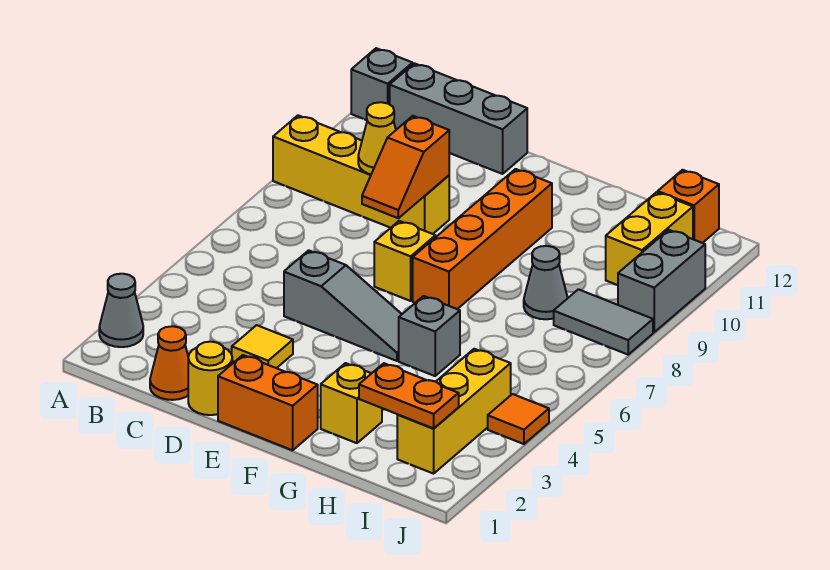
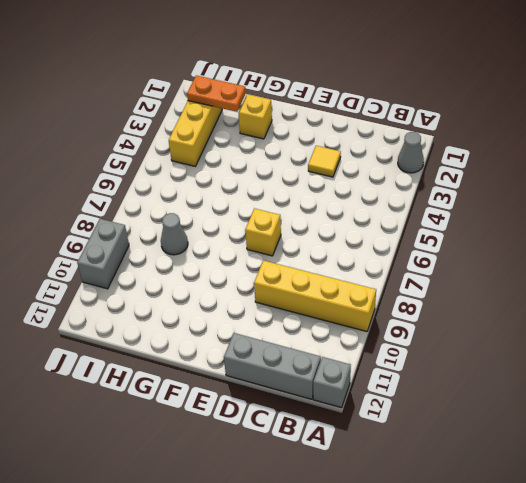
none -> orange cone C1 level 1
none -> yellow round brick D1 level 1
none -> grey slope D5:F5 level 1 top D

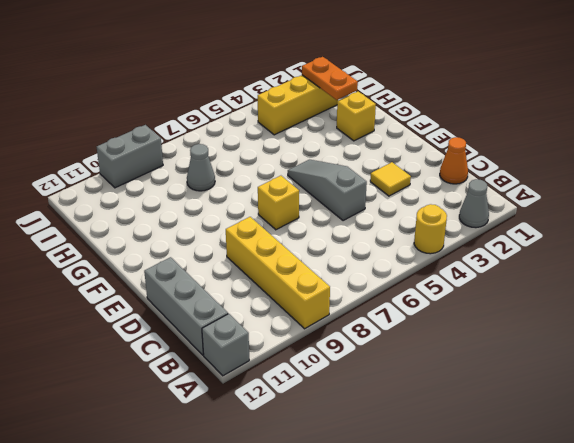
yellow round brick A4 level 1 -> yellow round brick D1 level 1
none -> orange brick E1:F1 level 1
none -> orange brick F7:F10 level 1
none -> grey brick G5 level 1

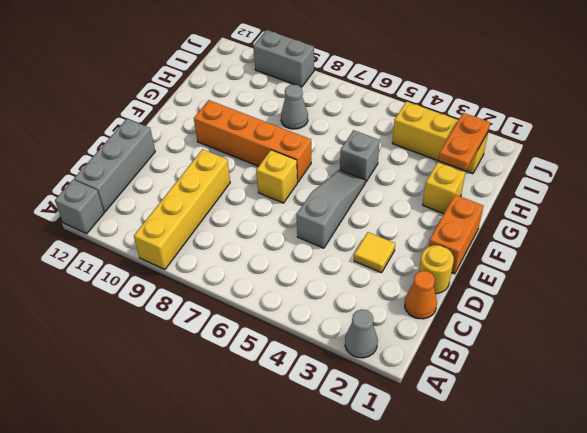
none -> grey tile I8:J8 level 1
none -> yellow brick I10:I11 level 1
none -> orange brick I12 level 1

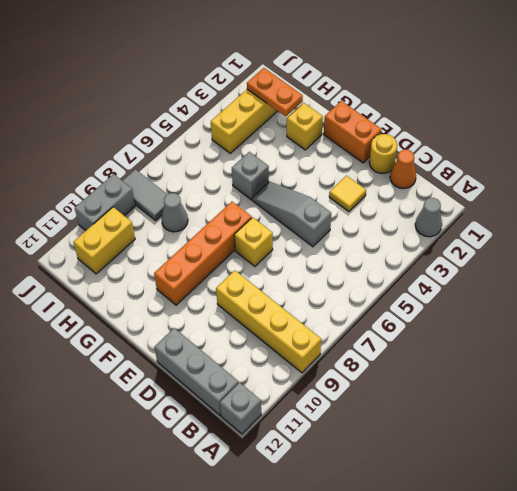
none -> orange brick I12 level 1
none -> orange tile J4 level 1
none -> yellow cone C9 level 2

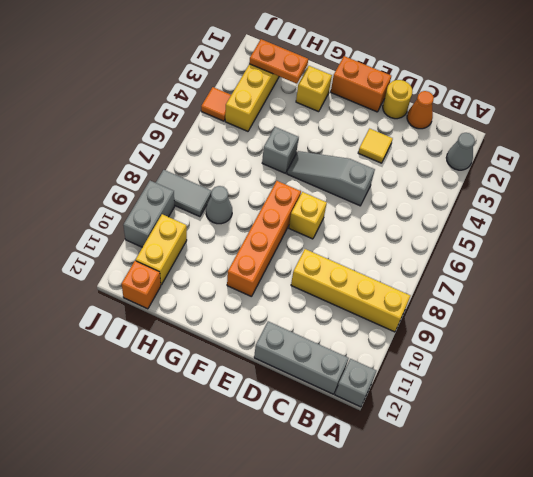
none -> yellow cone C9 level 2
none -> orange slope D8:D9 level 2 top 9

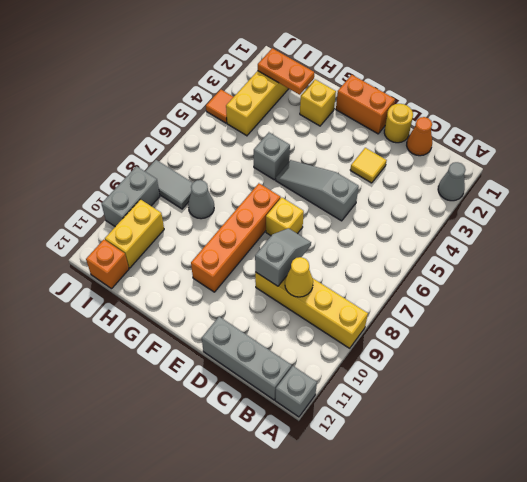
grey slope D8:D9 level 2 top 9 -> orange slope D8:D9 level 2 top 9

